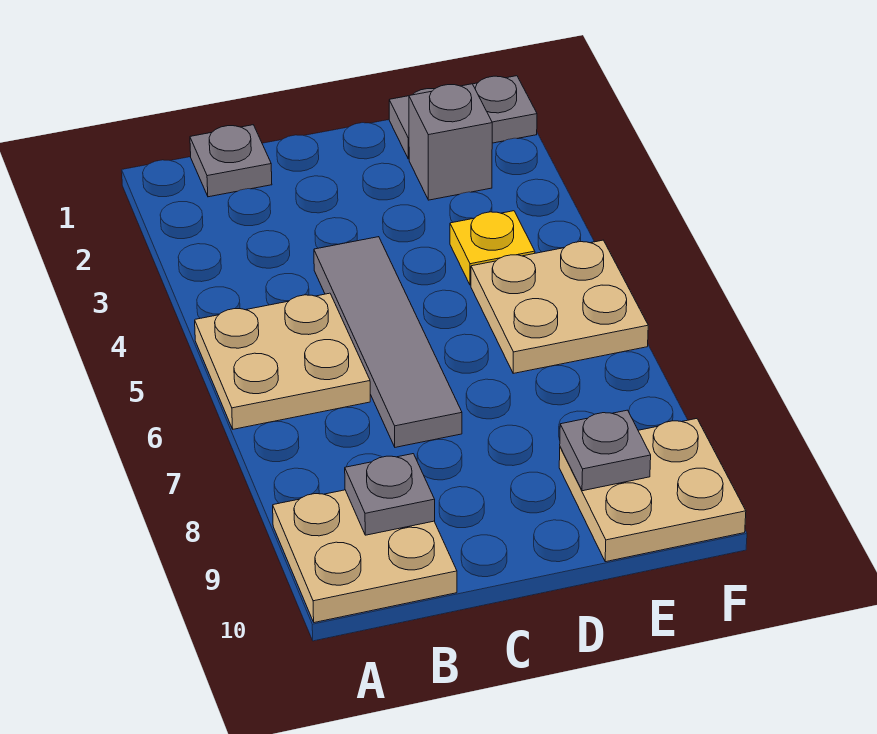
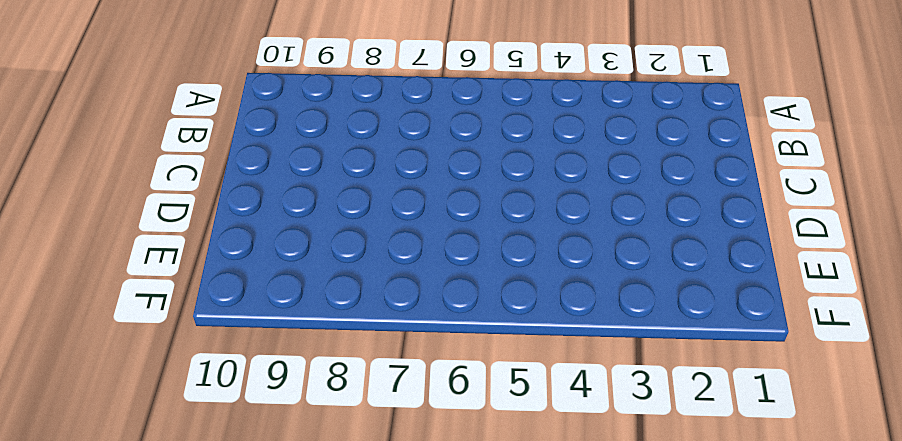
none -> tan plate A5:B6 level 1
none -> tan plate A9:B10 level 1

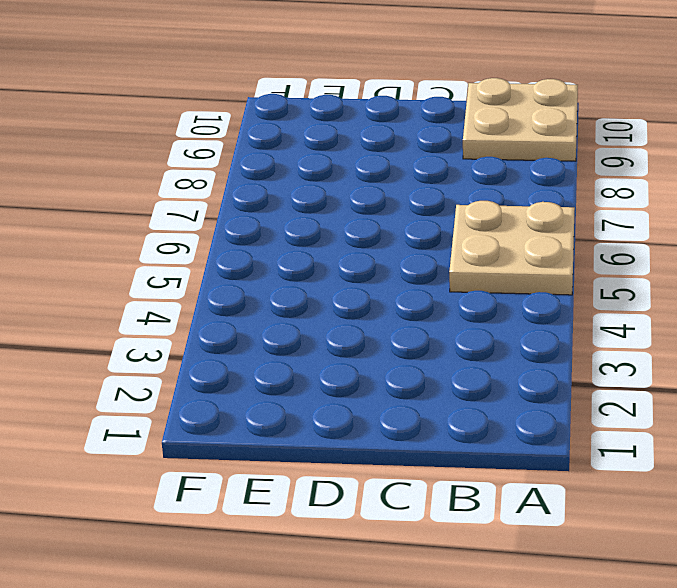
none -> grey plate B1 level 1
none -> grey tile C4:C7 level 1

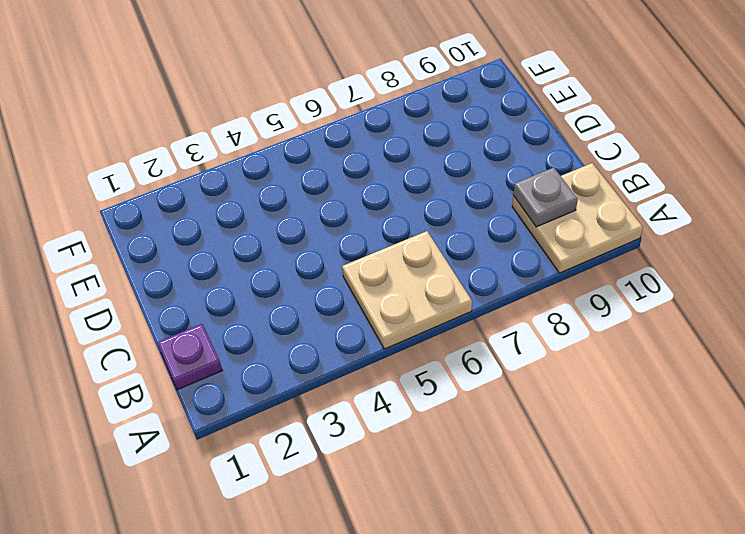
purple plate B1 level 1 -> grey plate B1 level 1
none -> grey tile C4:C7 level 1
none -> grey plate E1:F1 level 1

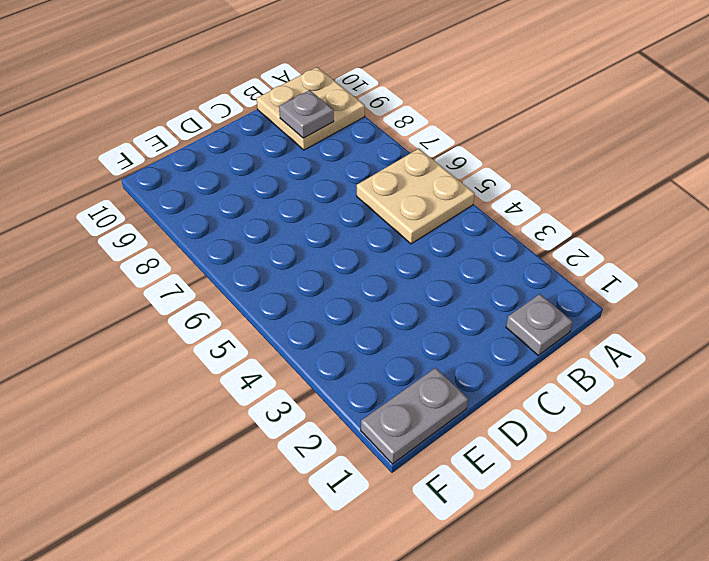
none -> grey tile C4:C7 level 1
none -> grey brick E2 level 1

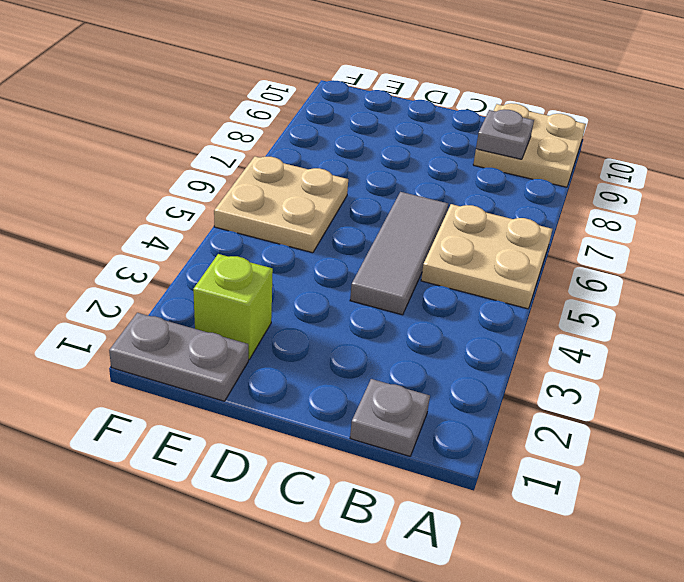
grey tile C4:C6 level 1 -> grey tile C4:C7 level 1
lime brick E2 level 1 -> grey brick E2 level 1
none -> yellow plate E4 level 1
none -> tan plate E9:F10 level 1

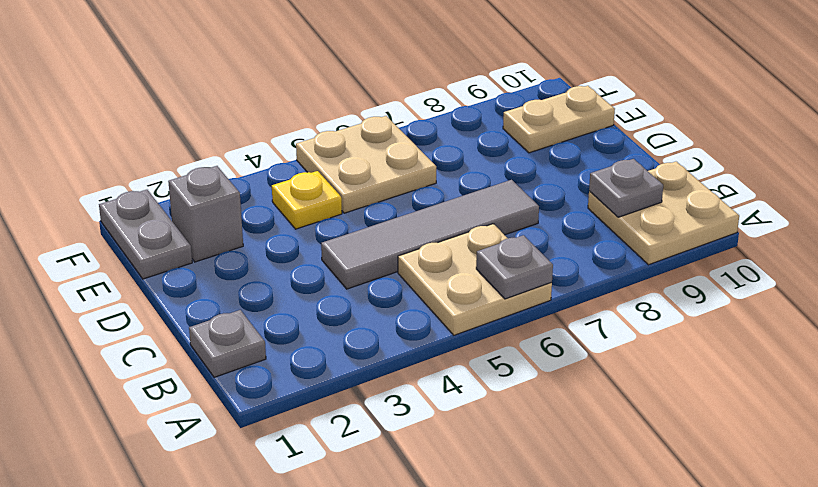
grey plate A6 level 2 -> grey plate E9 level 2
tan plate E9:E10 level 1 -> tan plate E9:F10 level 1

